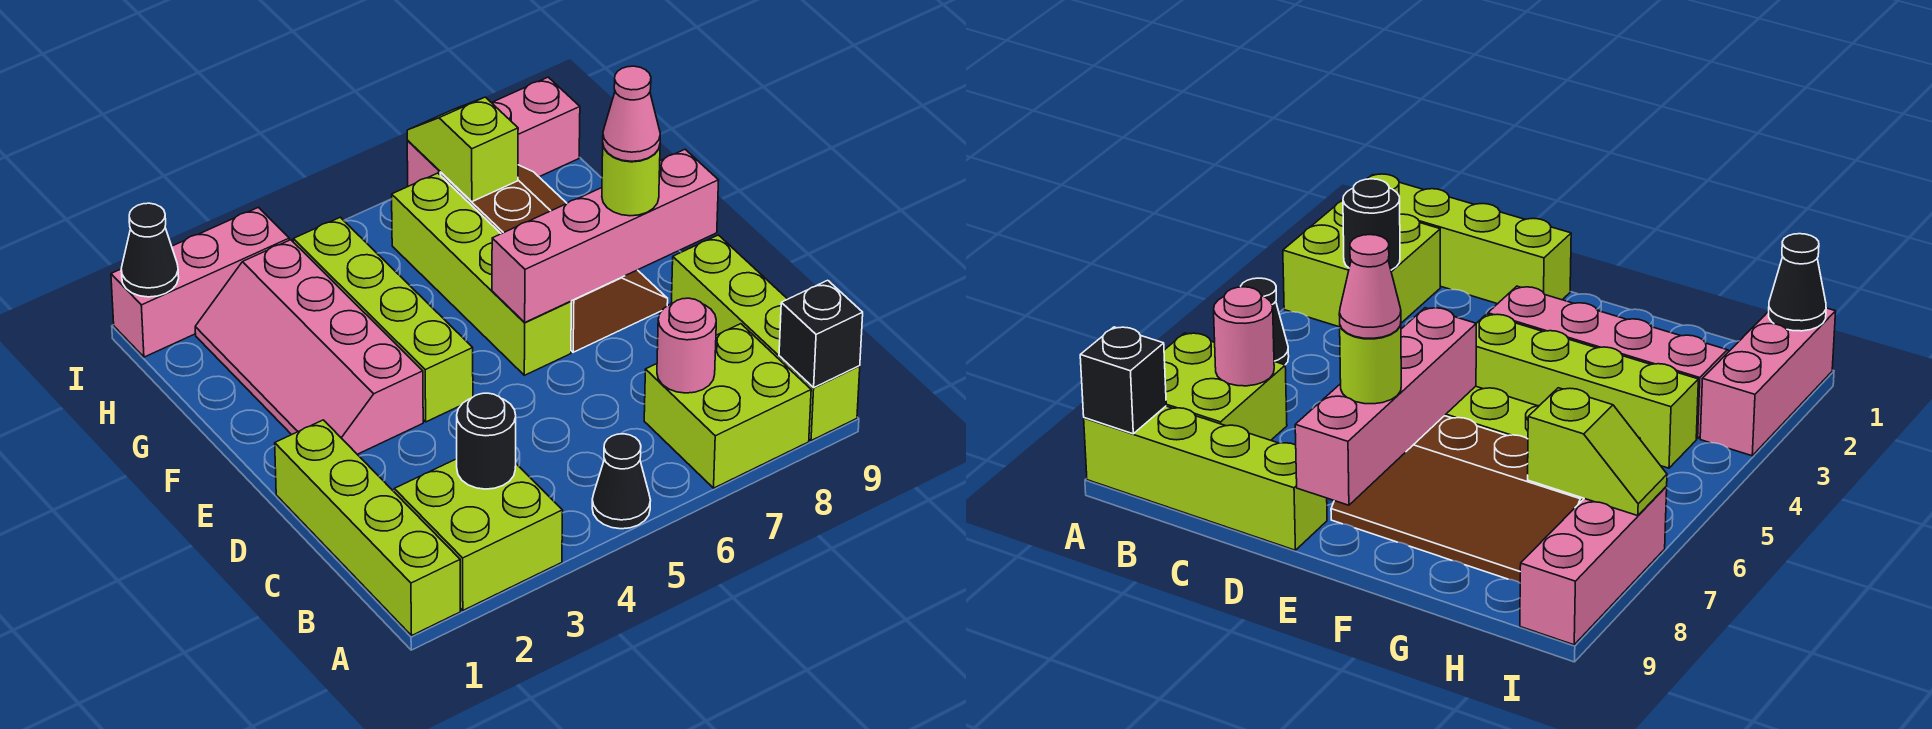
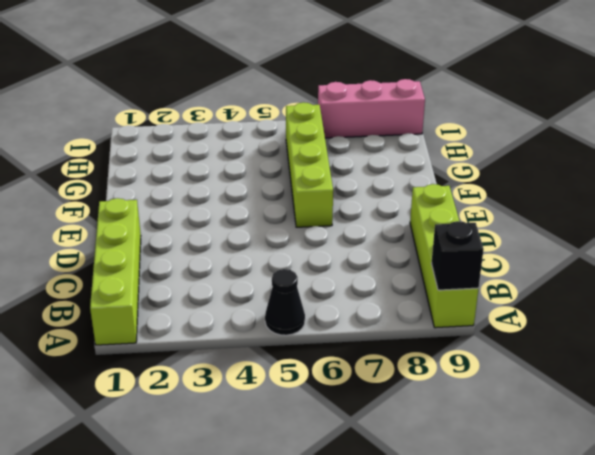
none -> lime brick A2:B3 level 1
none -> lime brick A7:B8 level 1
none -> pink slope E2:H3 level 1 top 3

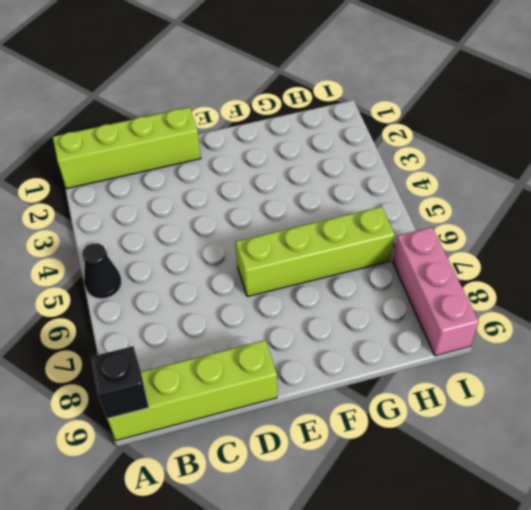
none -> lime brick A2:B3 level 1
none -> lime brick A7:B8 level 1
none -> pink slope E2:H3 level 1 top 3

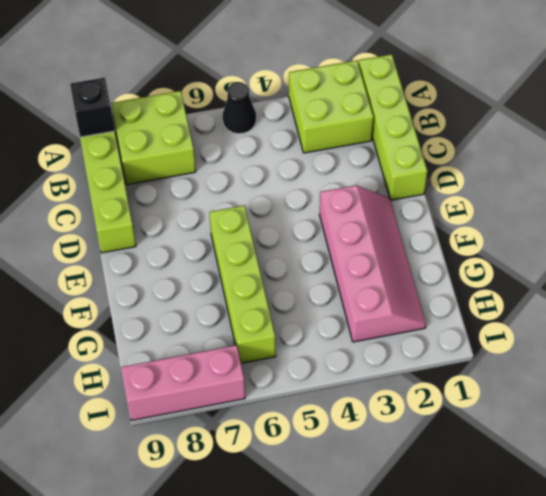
none -> lime brick E4:H4 level 1
none -> brown slope E7:H8 level 1 top 7
none -> pink brick I1:I3 level 1

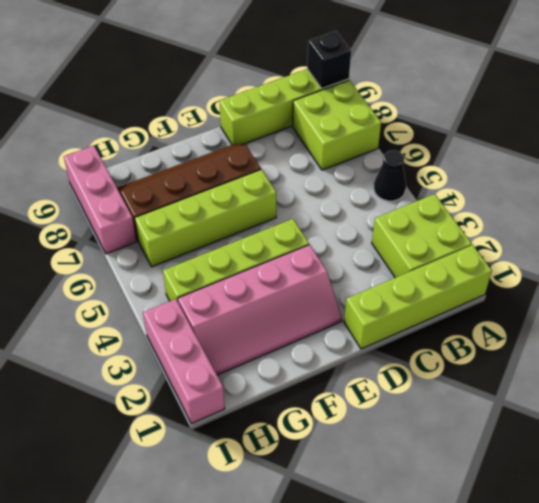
none -> black round brick B3 level 2
none -> pink round brick B7 level 2
none -> pink brick E6:E9 level 2

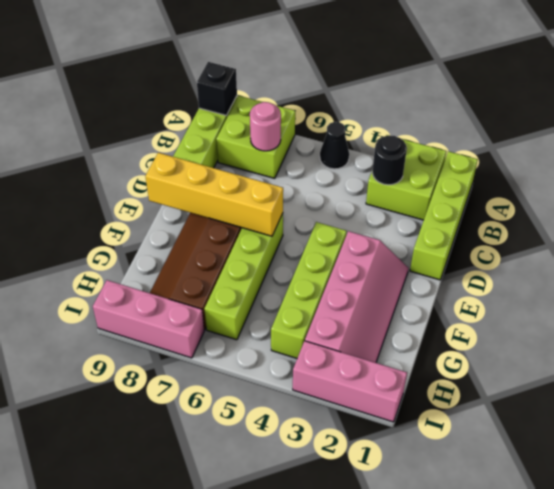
yellow brick E6:E9 level 2 -> pink brick E6:E9 level 2
none -> lime slope H7:I7 level 2 top H
none -> black cone I1 level 2
none -> lime round brick E8 level 3

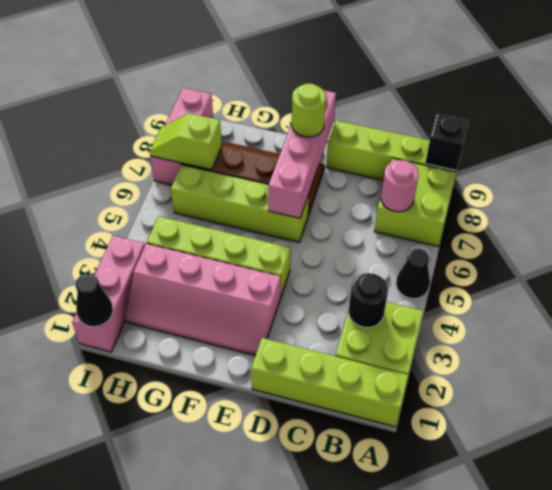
none -> pink cone E8 level 4

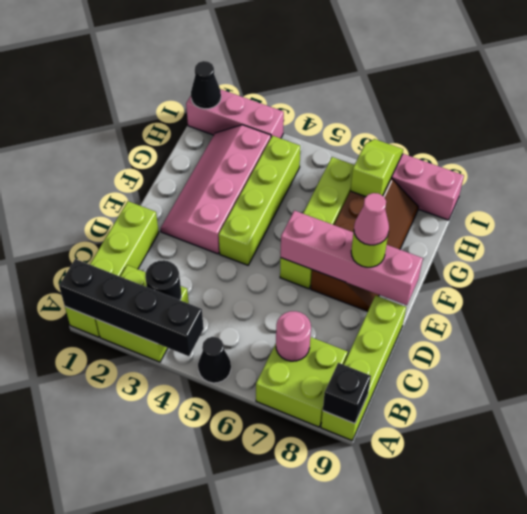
black brick A1:A4 level 2 -> none

